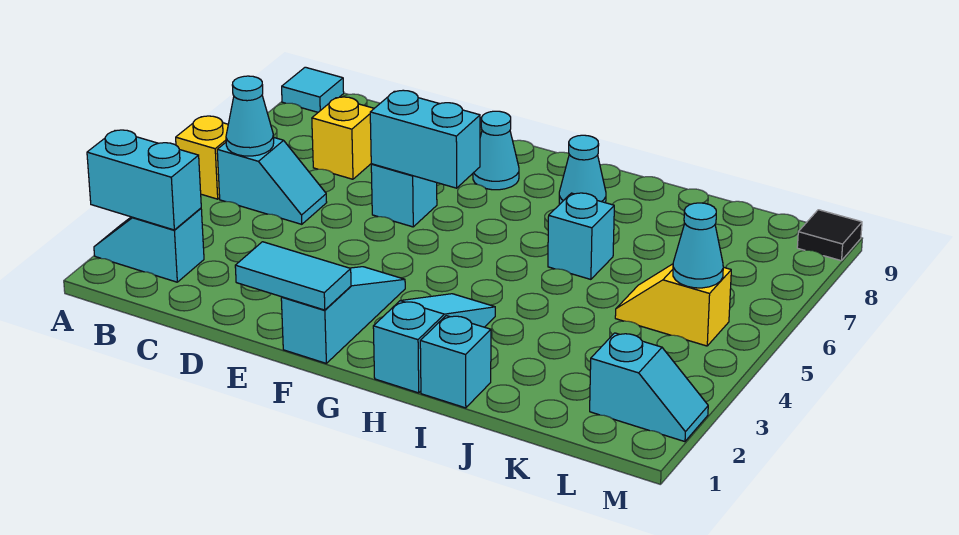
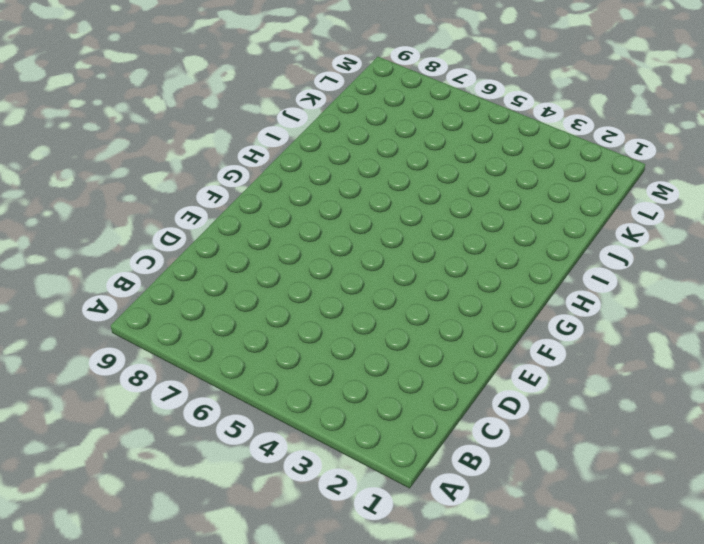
none -> cyan slope A2:B2 level 1 top B
none -> yellow brick A5 level 1
none -> cyan tile A9 level 1

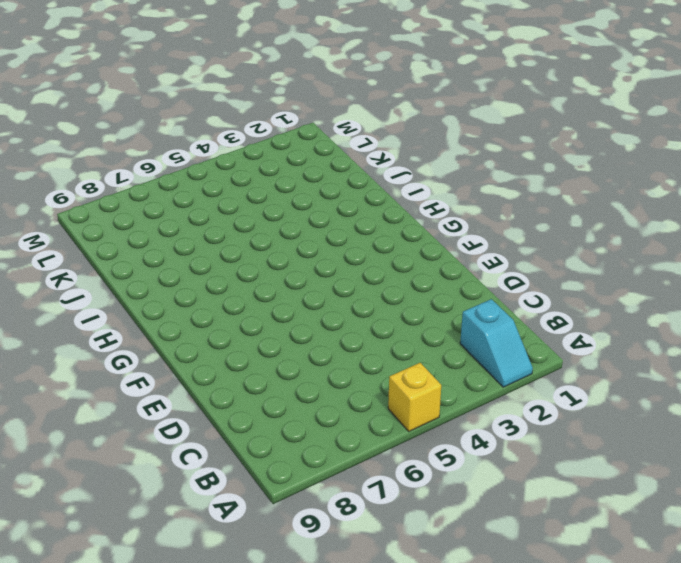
none -> cyan tile A9 level 1
none -> cyan slope B5:C5 level 1 top B
none -> yellow brick C7 level 1

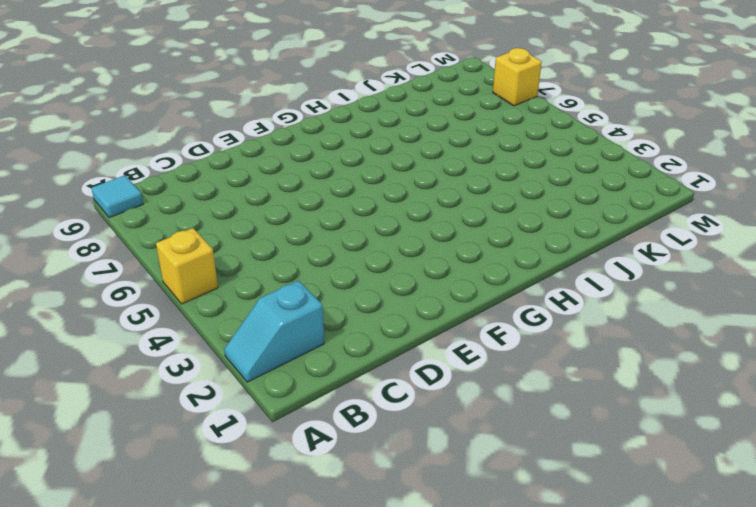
yellow brick M7 level 1 -> yellow brick C7 level 1
none -> cyan slope B5:C5 level 1 top B
none -> cyan brick E6 level 1
none -> cyan slope F1:F3 level 1 top 1

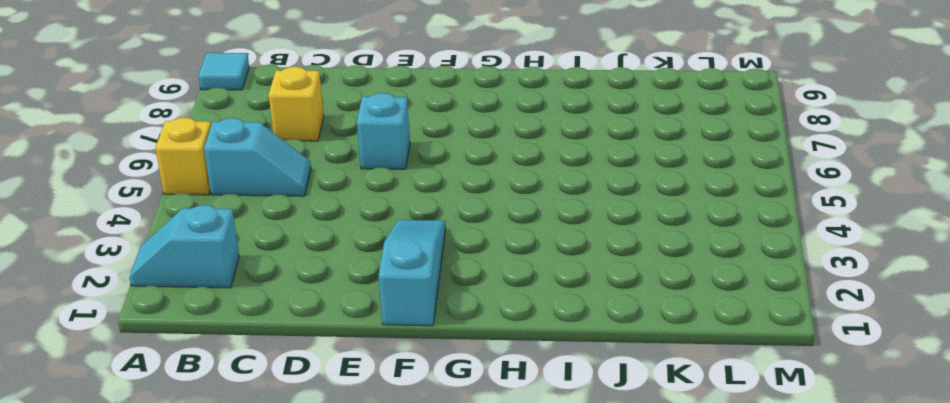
none -> cyan cone F8 level 1
none -> cyan slope H1:H3 level 1 top 1
none -> cyan cone H8 level 1

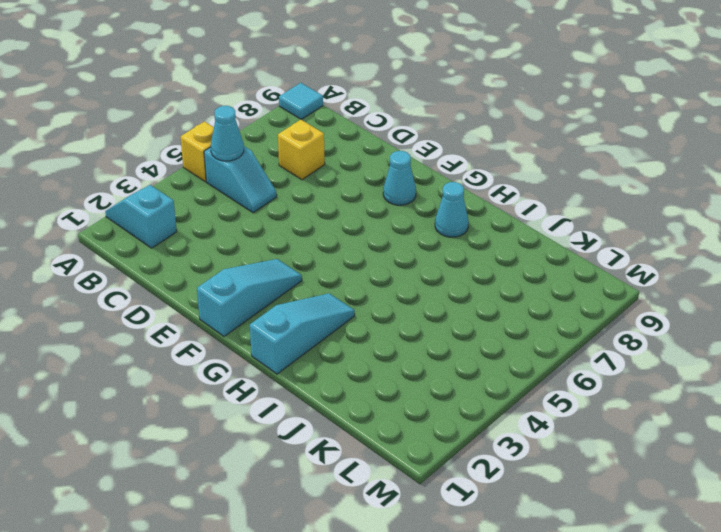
none -> cyan brick E6 level 1
none -> cyan brick I1 level 1
none -> cyan brick I6 level 1

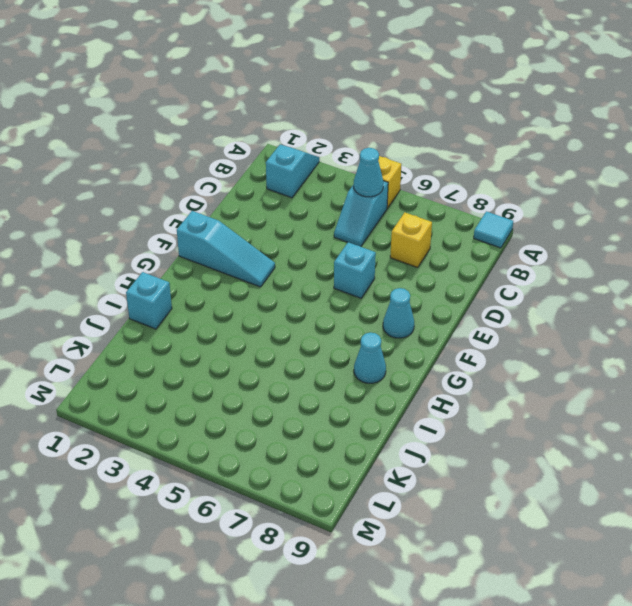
none -> cyan slope H1:H3 level 1 top 1
none -> cyan brick I6 level 1
none -> yellow slope K5:L5 level 1 top L

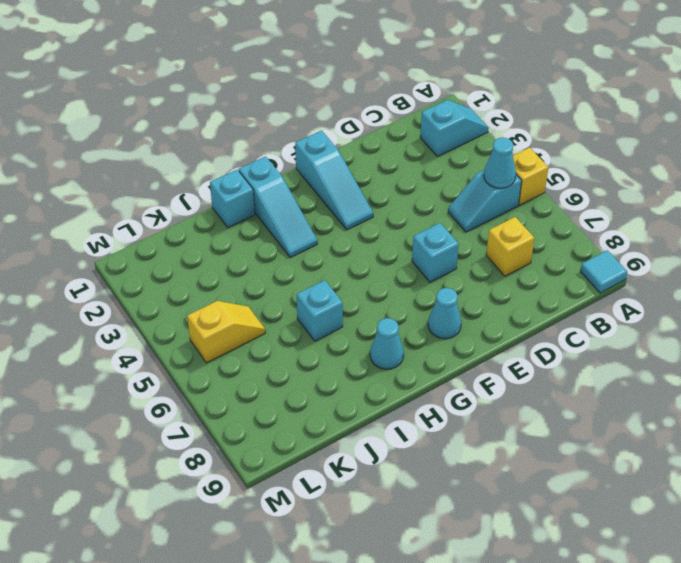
none -> cyan slope L2:M2 level 1 top L
none -> black tile M9 level 1
none -> cyan brick A2:B2 level 2

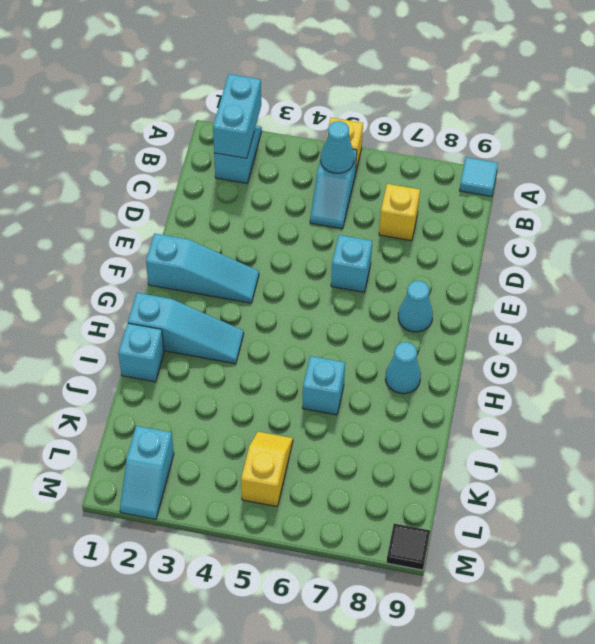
none -> cyan tile E1:F1 level 2
none -> cyan brick E6:F6 level 2
none -> cyan cone L5 level 2

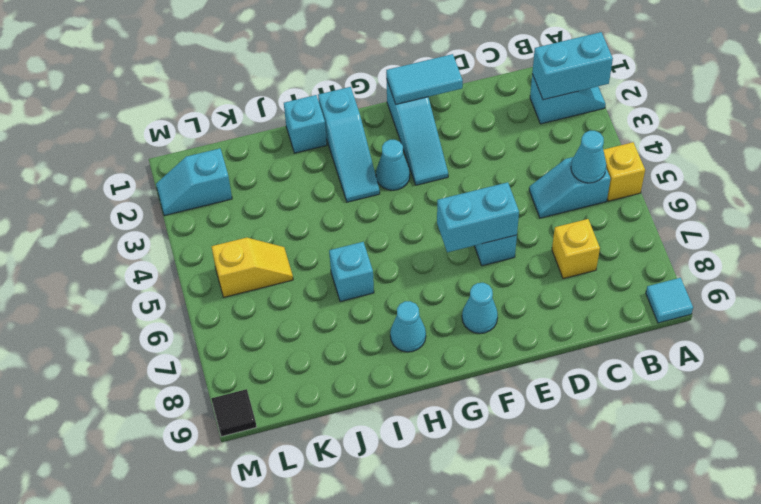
cyan cone G3 level 1 -> cyan cone L5 level 2

